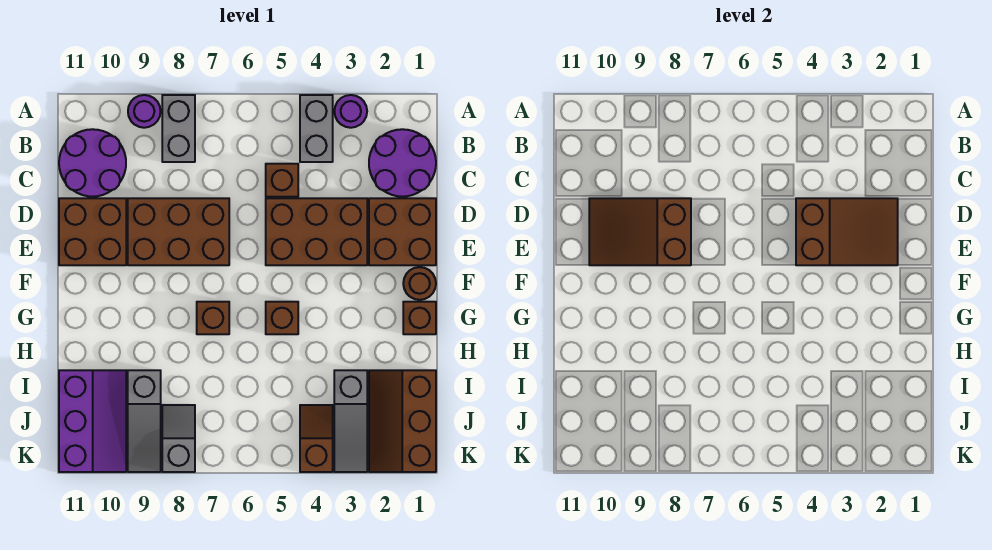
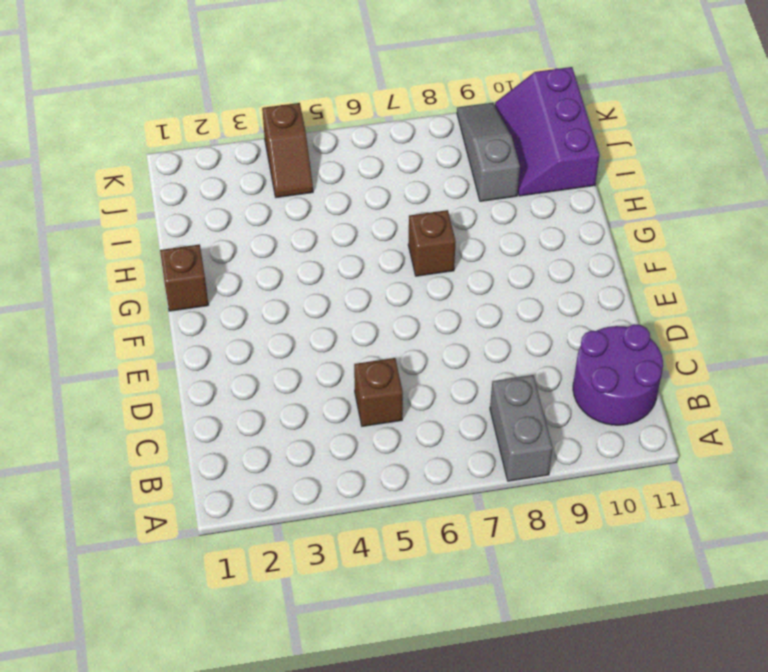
none -> purple round brick A3 level 1
none -> grey brick A4:B4 level 1
none -> purple round brick A9 level 1

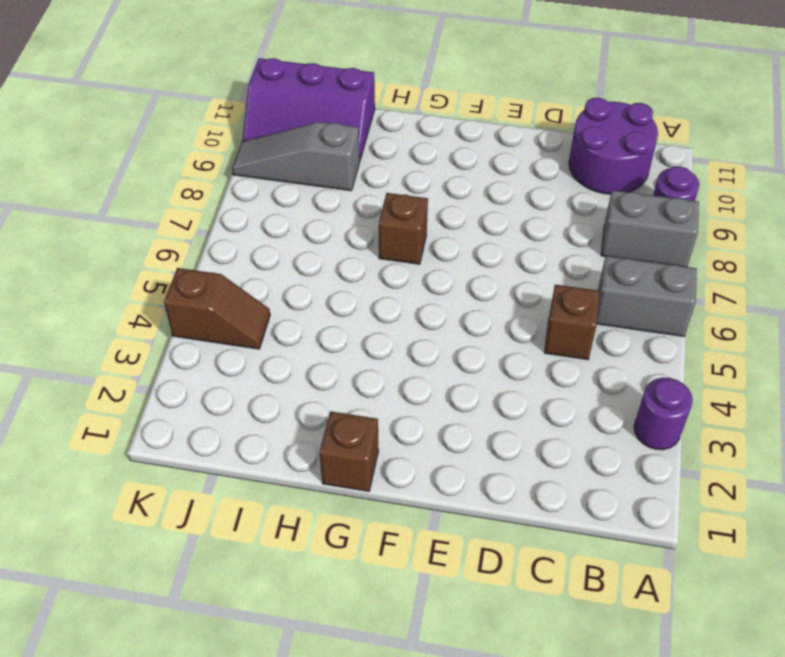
grey brick A6:B6 level 1 -> grey brick A4:B4 level 1
none -> purple round brick B1:C2 level 1
none -> brown brick D1:E2 level 1
none -> brown brick D3:E5 level 1

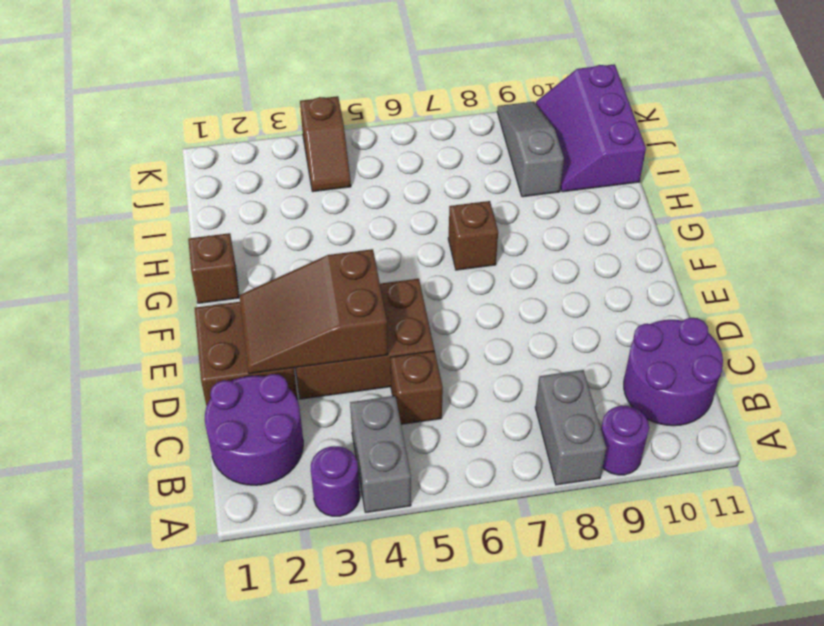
none -> brown brick D7:E9 level 1
none -> brown brick D10:E11 level 1
none -> brown round brick F1 level 1

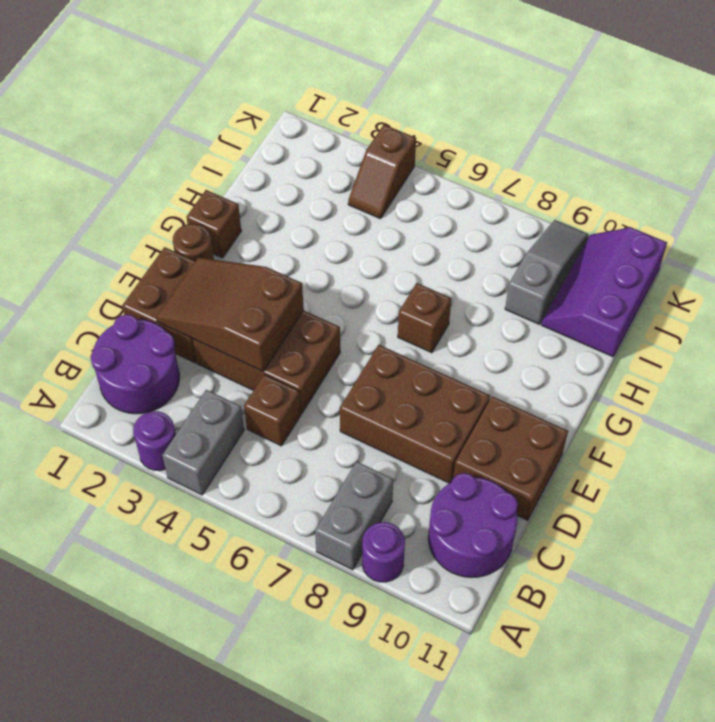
none -> brown brick G5 level 1
none -> brown slope I1:K2 level 1 top 1
none -> grey slope I3:K3 level 1 top I

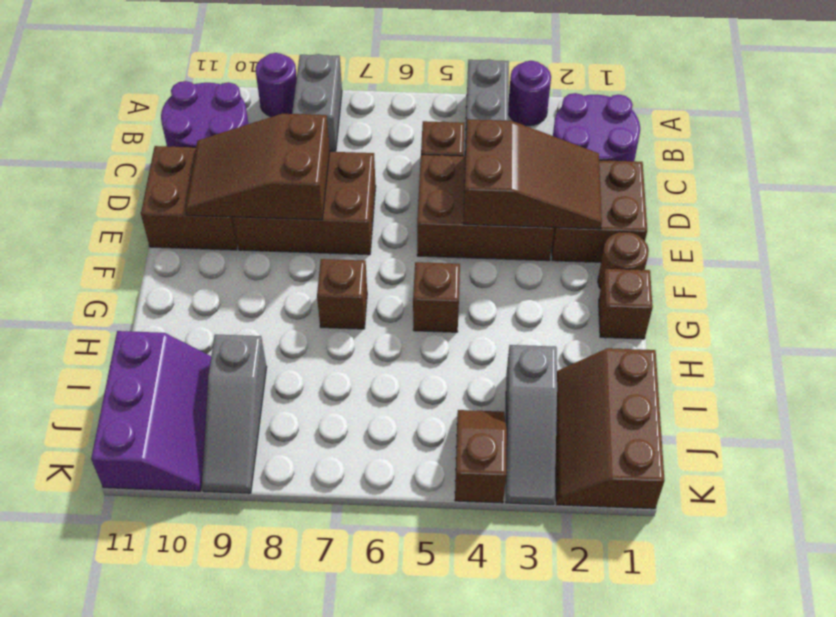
none -> grey slope J8:K8 level 1 top K

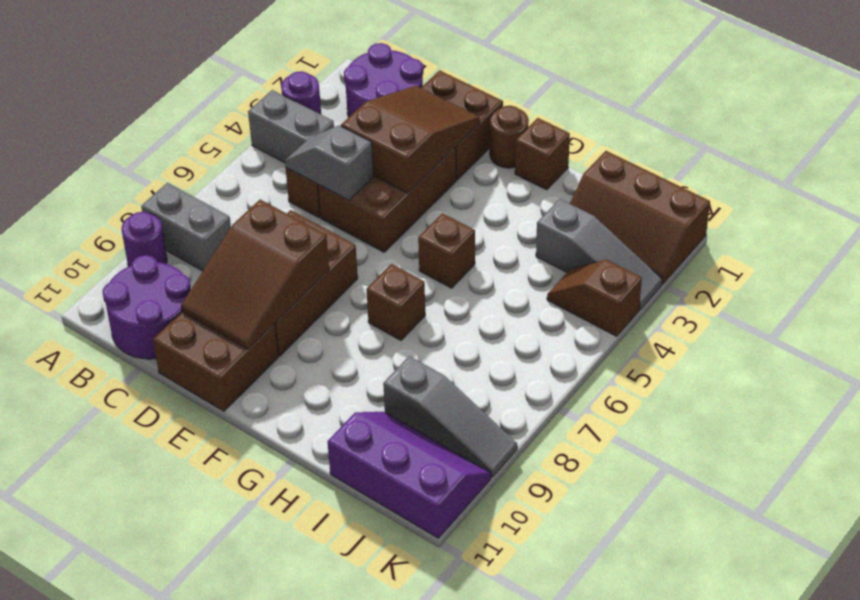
grey slope C5:D5 level 2 top D -> grey slope J8:K8 level 1 top K

